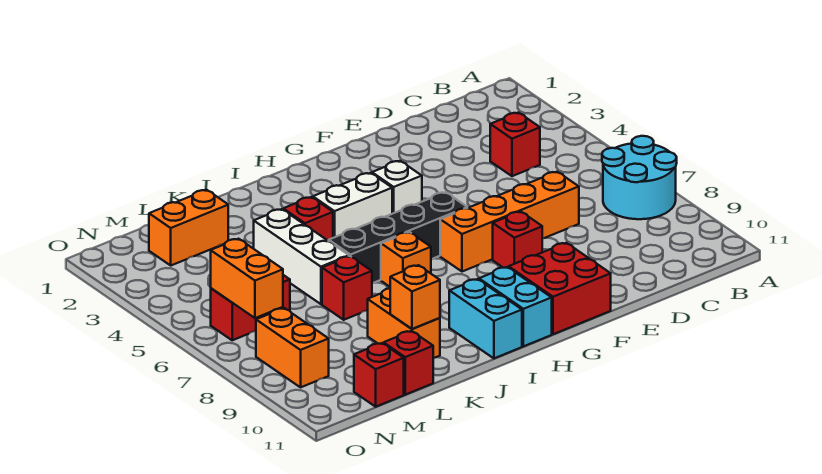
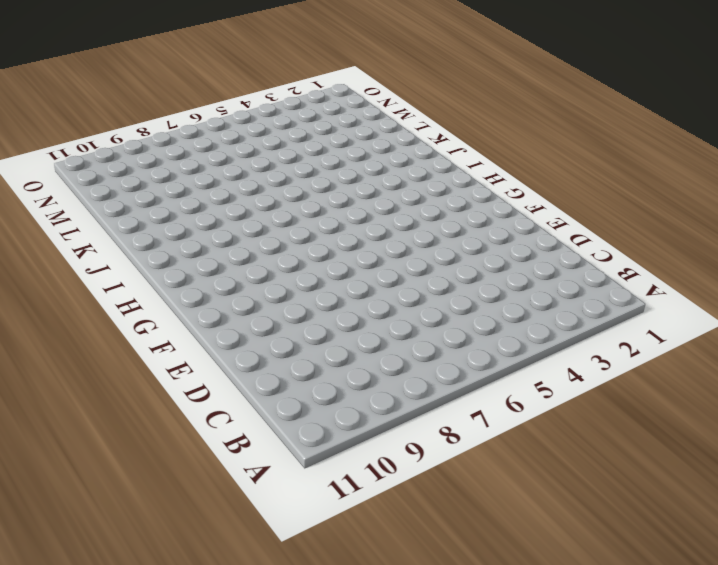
none -> cyan round brick A7:B8 level 1
none -> red brick C4 level 1
none -> orange brick D7:G7 level 1

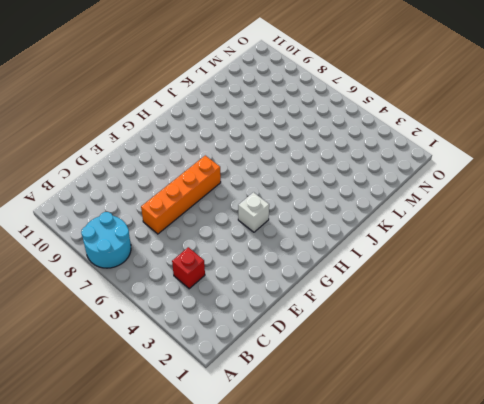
none -> red brick F8 level 1
none -> red brick F10:G11 level 1
none -> black brick G6:J6 level 1

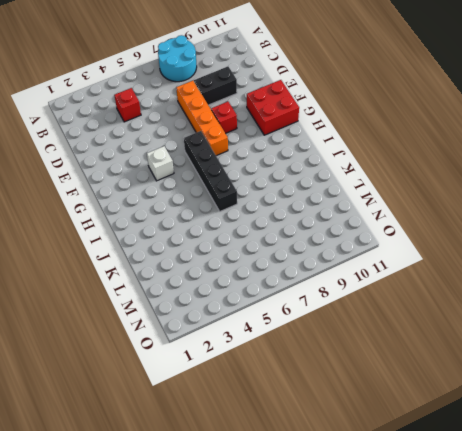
black brick D8:D9 level 1 -> none
none -> white brick H4:I4 level 1
none -> cyan brick H10:H11 level 1
none -> orange brick I7 level 1

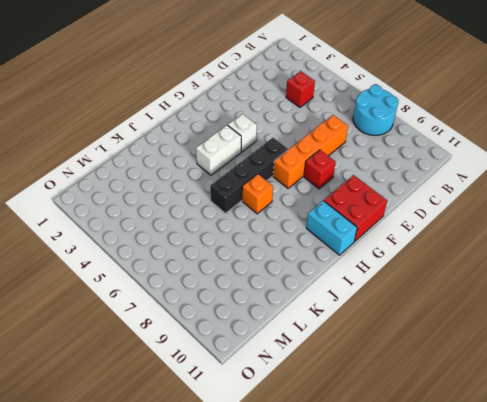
none -> cyan brick I10:I11 level 1
none -> red brick J4 level 1
none -> white brick K4:K6 level 1

